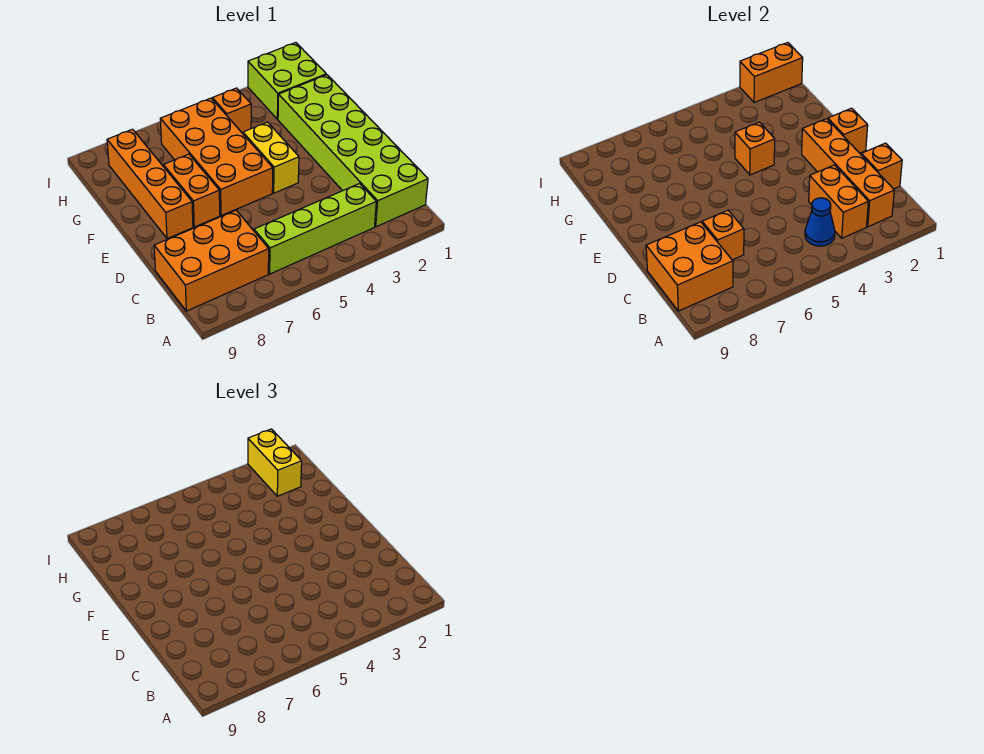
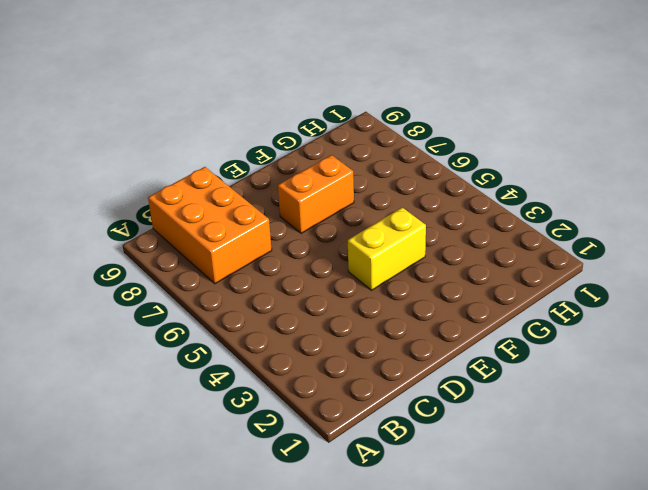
none -> lime brick B1:G2 level 1
none -> lime brick B3:B6 level 1
none -> orange brick E5:H6 level 1

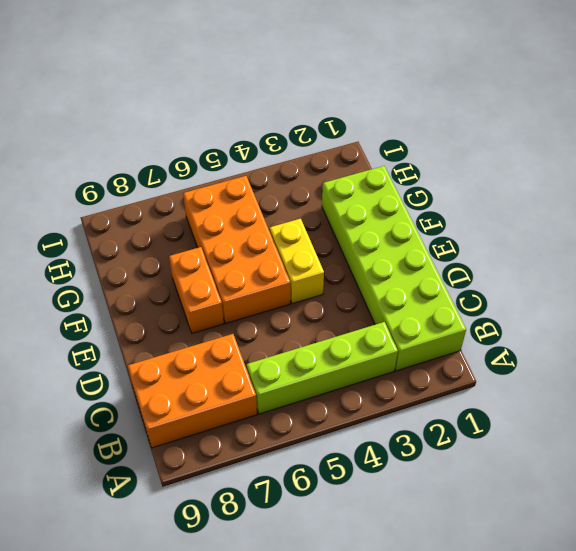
none -> orange brick E8:H8 level 1
none -> lime brick H1:I2 level 1
none -> orange brick H4 level 1

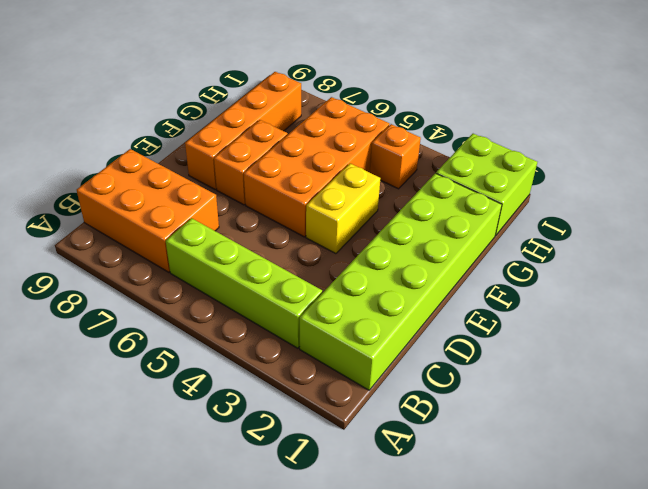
none -> orange brick B2:E2 level 2
none -> orange brick B3:C3 level 2
none -> blue cone B4 level 2

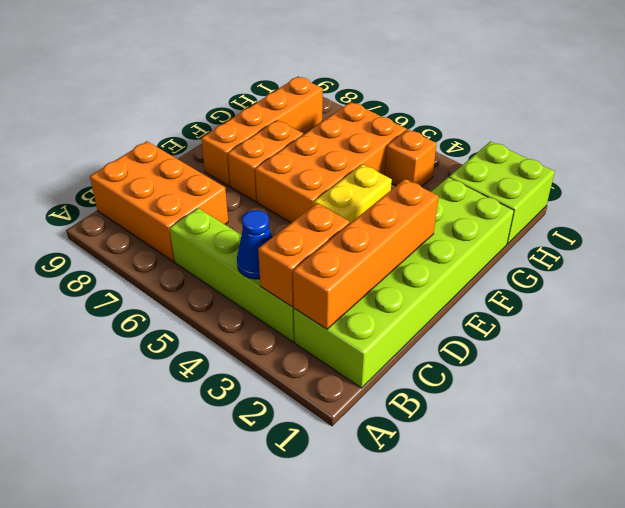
none -> orange brick B8:C9 level 2
none -> orange brick C1 level 2
none -> orange brick C7 level 2

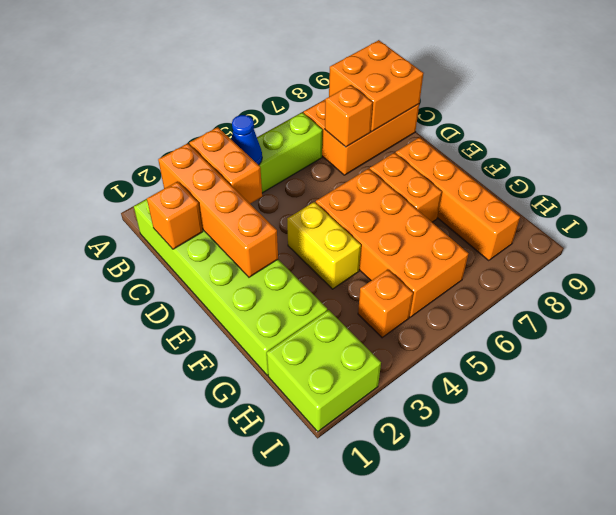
none -> orange brick E1 level 2
none -> orange brick F4 level 2
none -> orange brick I1:I2 level 2

